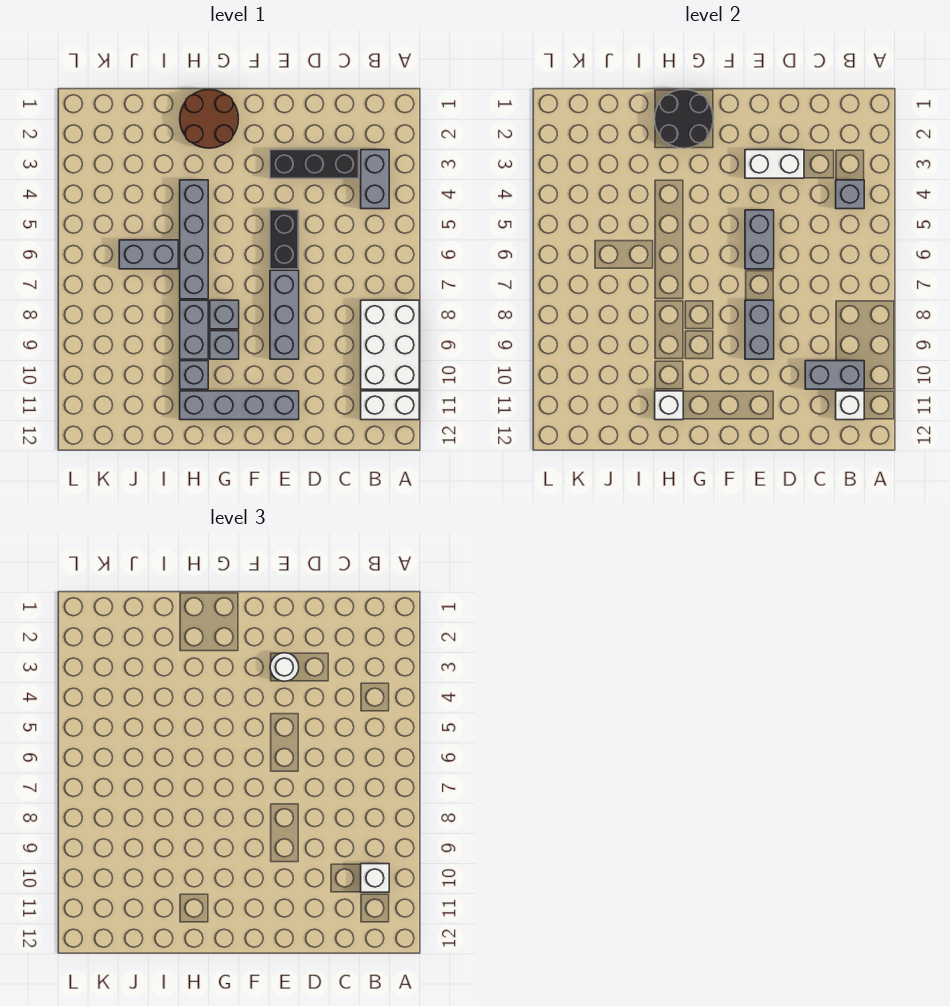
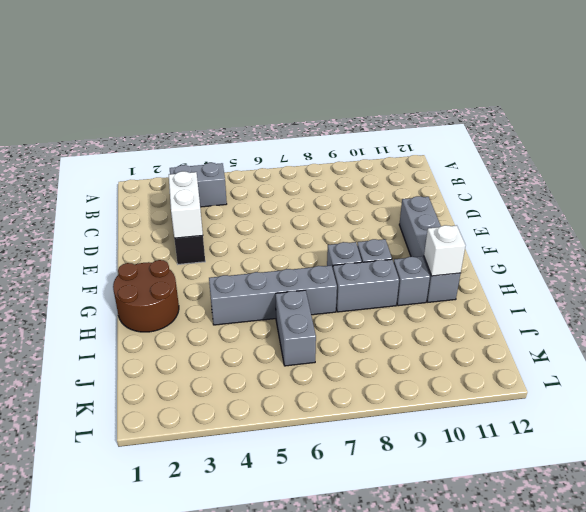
none -> white brick A8:B10 level 1
none -> white brick A11:B11 level 1
none -> black brick E5:E6 level 1

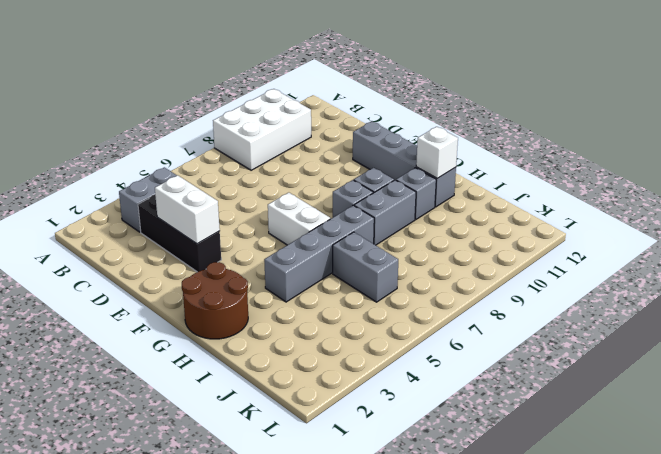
white brick F6:G6 level 1 -> white brick A11:B11 level 1
none -> black brick E5:E6 level 1
none -> grey brick E7:E9 level 1
none -> grey brick B4 level 2

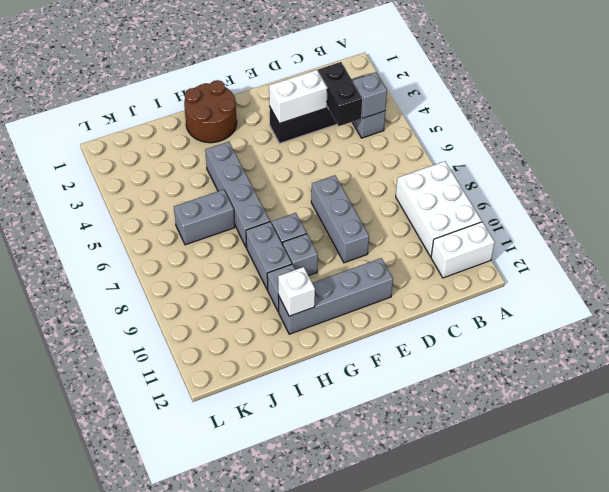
black brick C3:C4 level 2 -> black brick E5:E6 level 1
none -> grey brick B10:C10 level 2
none -> white brick B11 level 2
none -> grey brick E5:E6 level 2

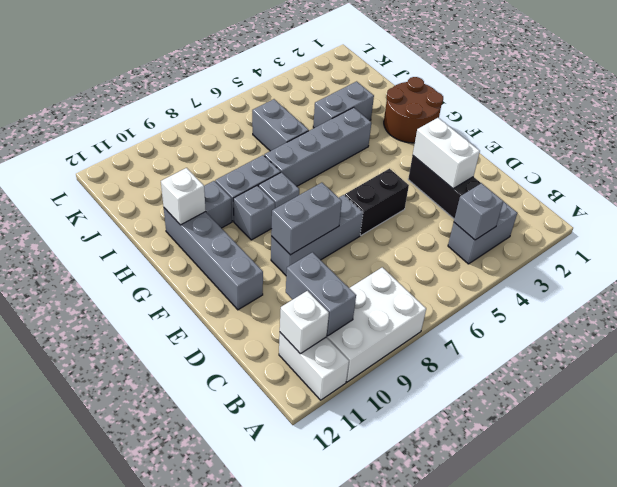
grey brick I3:I4 level 1 -> grey brick E5:E6 level 2
none -> black round brick G1:H2 level 2
none -> white brick B10 level 3
none -> white round brick E3 level 3

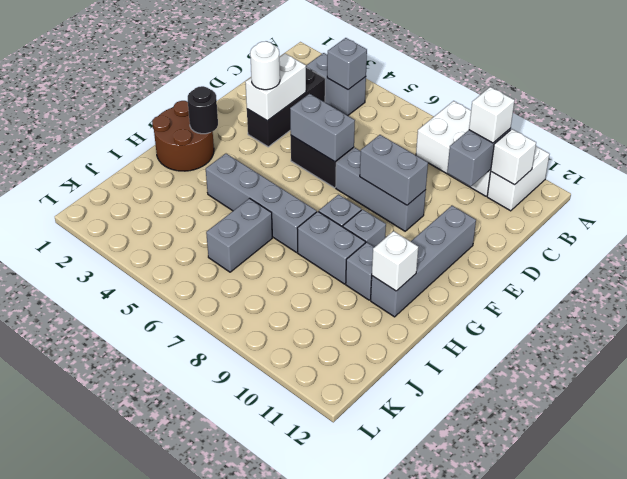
black round brick G2 level 2 -> black round brick G1:H2 level 2

